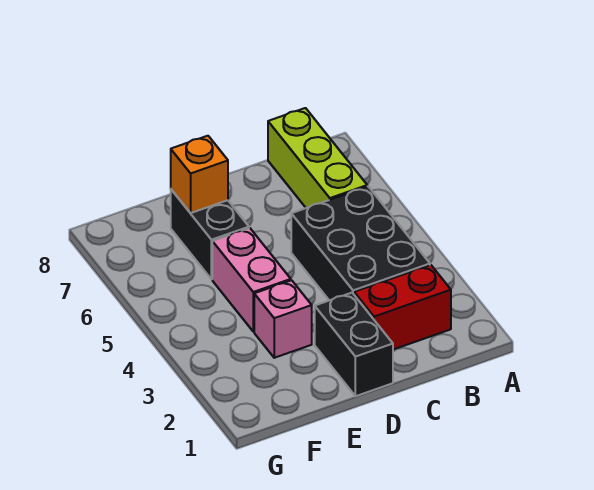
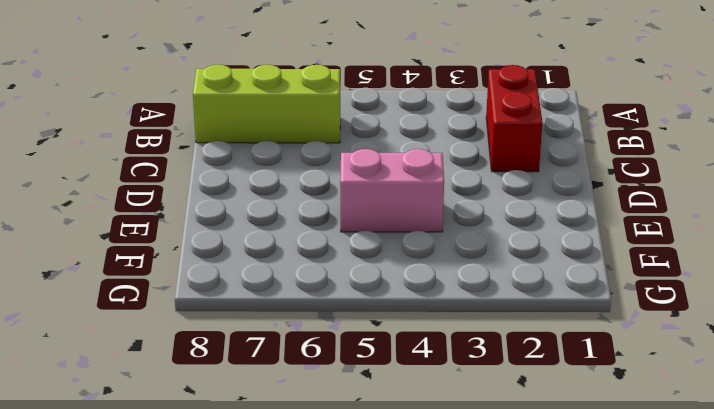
none -> black brick B3:C5 level 1
none -> black brick D1:D2 level 1

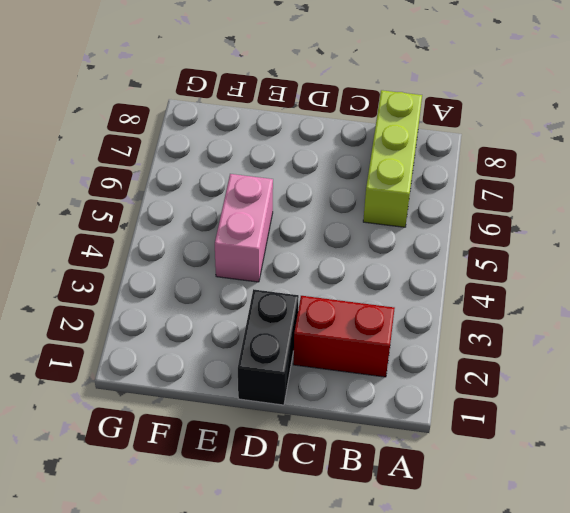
none -> black brick B3:C5 level 1
none -> pink brick E3 level 1

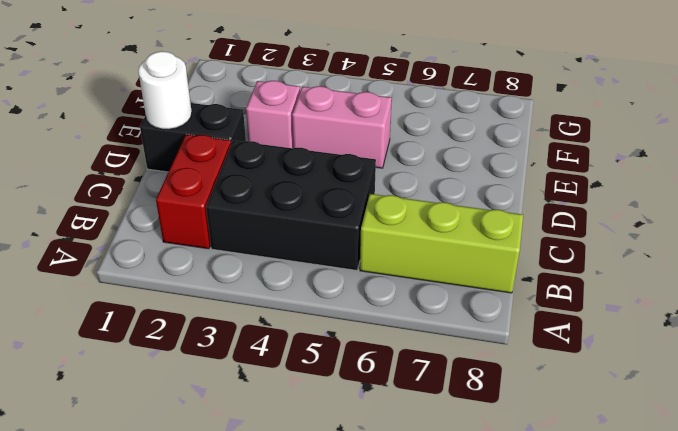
white round brick D1 level 2 -> none
none -> black brick E6:E7 level 1
none -> orange brick E7 level 2

